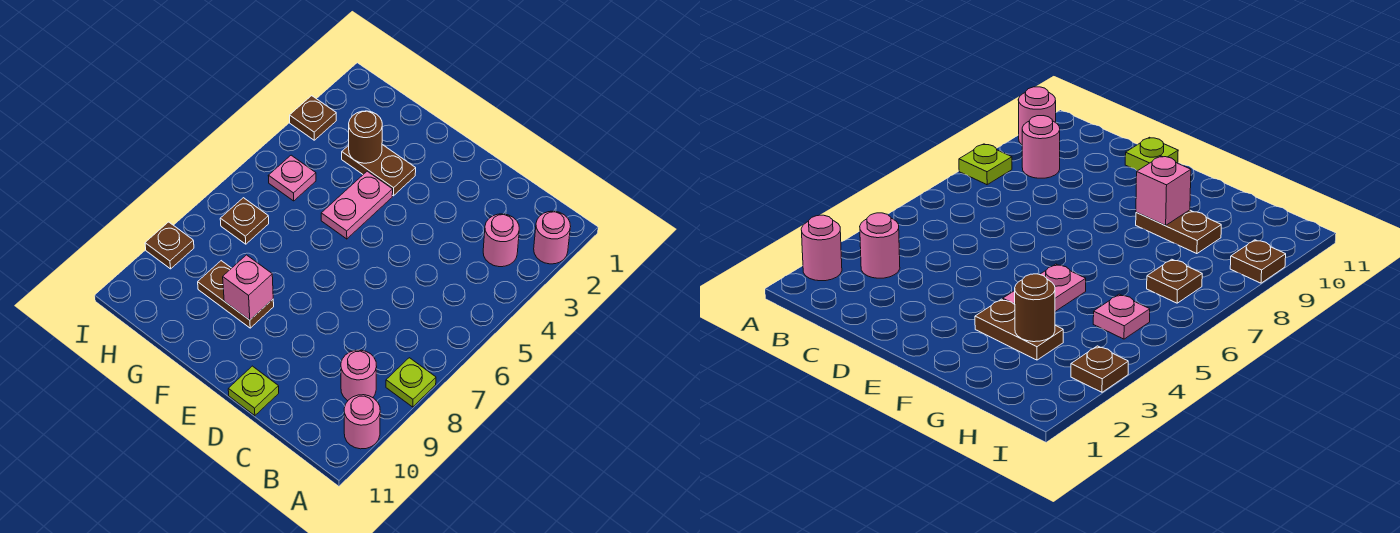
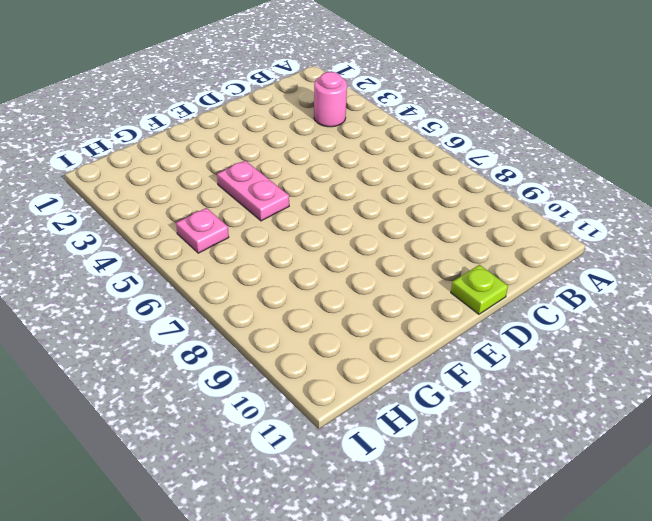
none -> pink round brick A2 level 1
none -> lime plate A8 level 1
none -> pink round brick A10 level 1

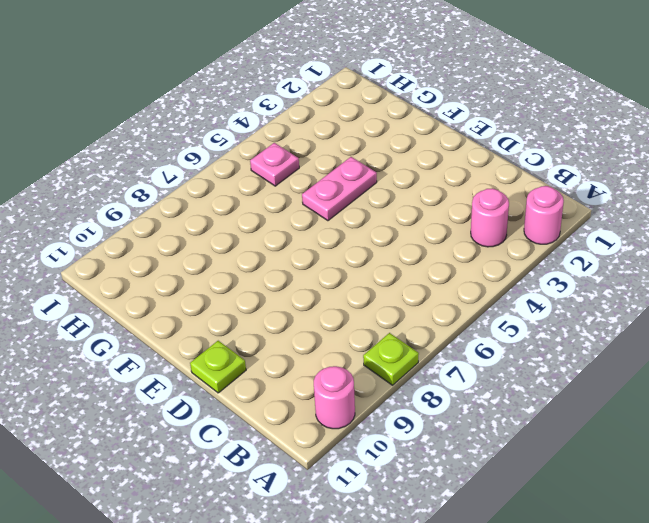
none -> pink round brick B9 level 1
none -> brown plate F3:G3 level 1
none -> brown plate F9:G9 level 1

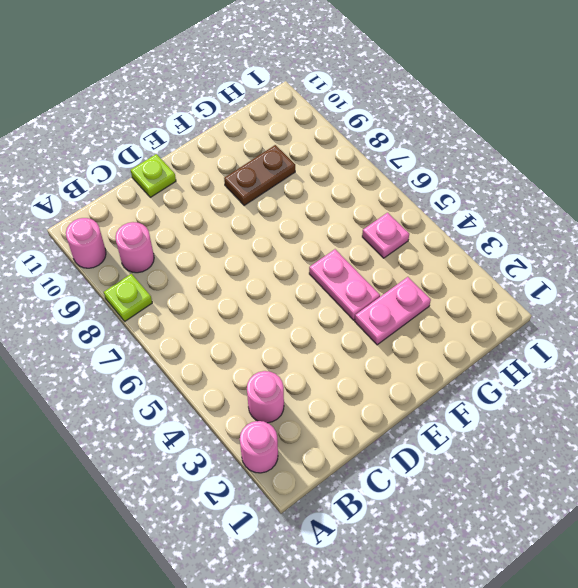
pink plate F3:G3 level 1 -> brown plate F3:G3 level 1
none -> brown plate H7 level 1
none -> brown plate I3 level 1
none -> brown plate I9 level 1

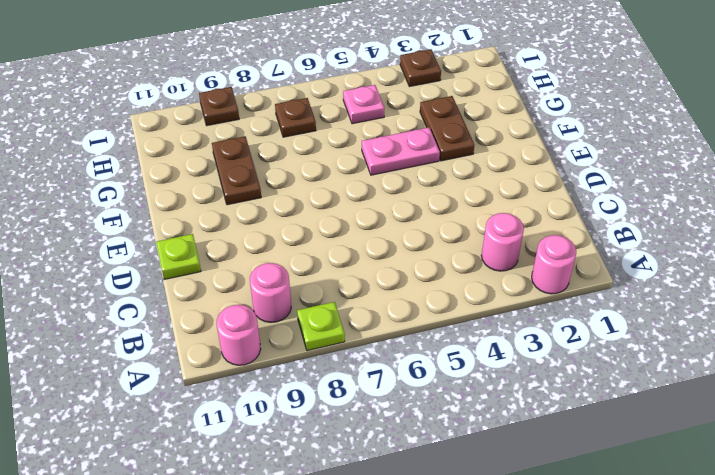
none -> pink brick F9 level 2
none -> brown round brick G3 level 2

